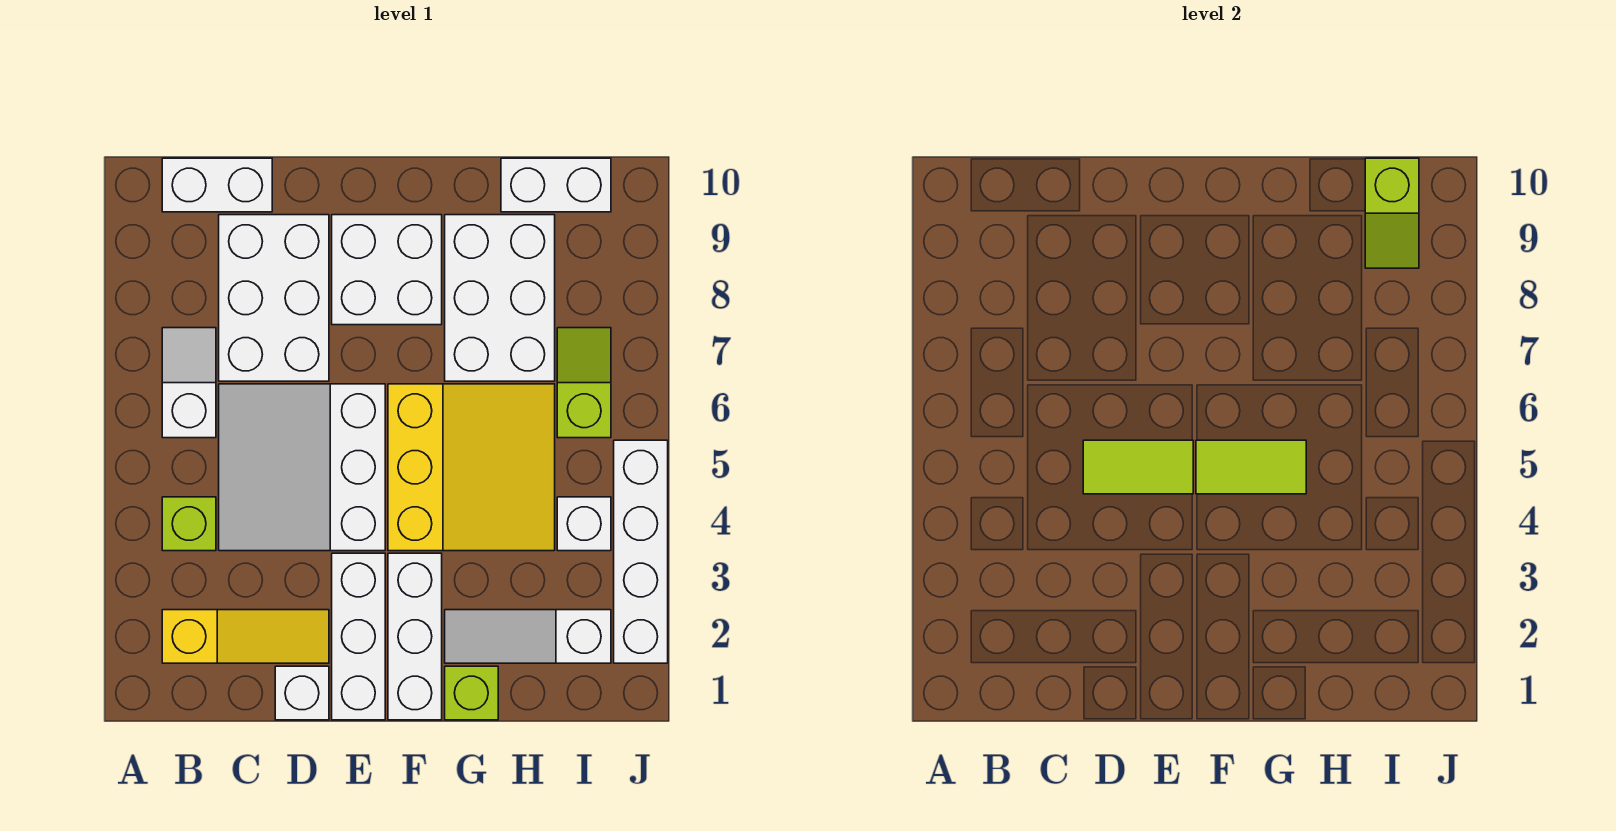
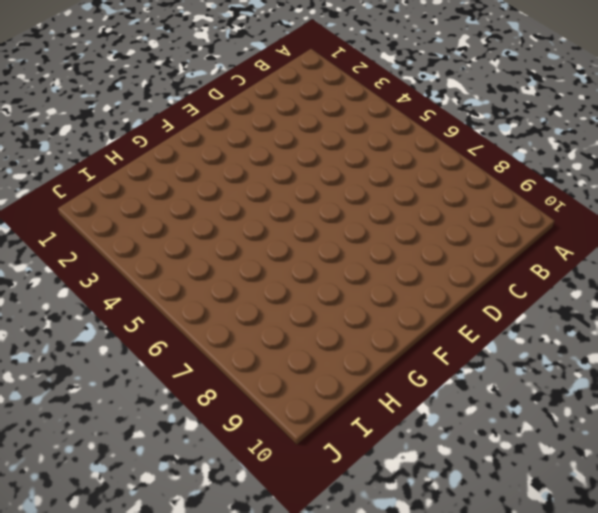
none -> yellow slope B2:D2 level 1 top B
none -> lime brick B4 level 1
none -> white slope B6:B7 level 1 top 6

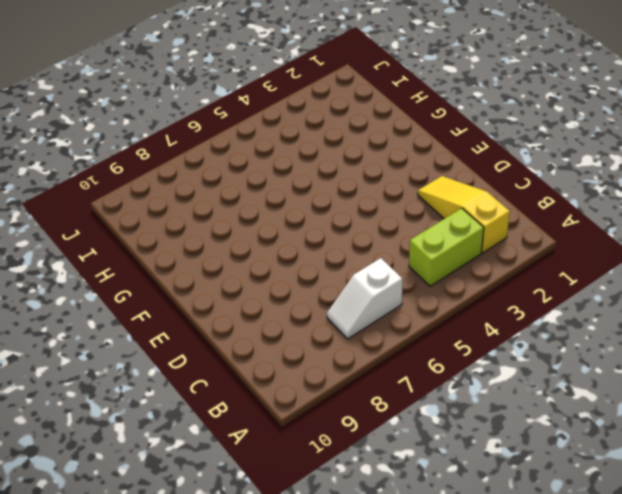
lime brick B3:B4 level 1 -> lime brick B4 level 1
none -> white brick B10:C10 level 1
none -> white slope C4:E6 level 1 top E
none -> white brick C7:D9 level 1

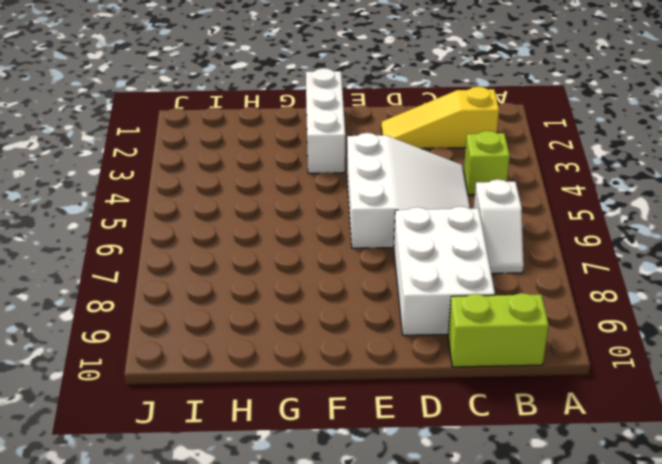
lime brick B10:C10 level 1 -> white brick B10:C10 level 1
none -> white brick D1 level 1
none -> white brick E1:E3 level 1
none -> white brick E8:F9 level 1

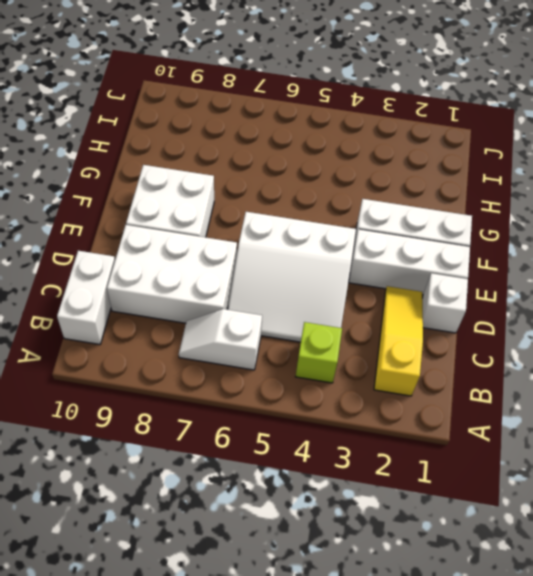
none -> yellow slope F4:H6 level 1 top F
none -> lime brick G1 level 1
none -> white slope G2:I2 level 1 top I

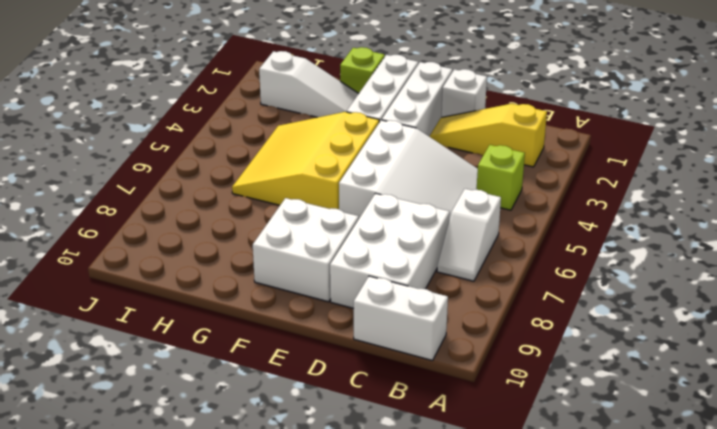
none -> white brick G7:H9 level 1
none -> white brick H10:I10 level 1
none -> white brick I4 level 1

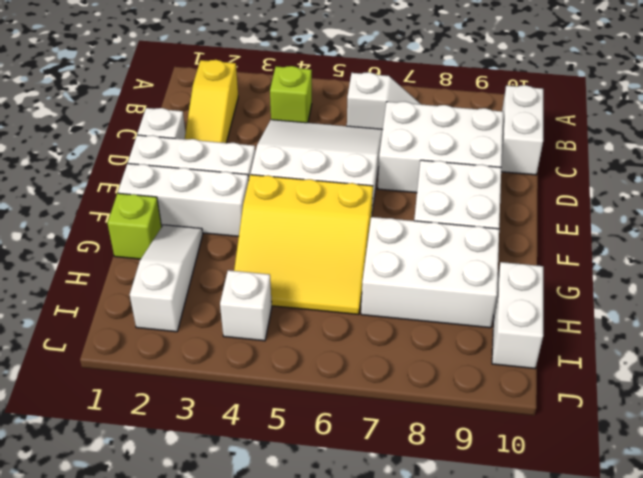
none -> lime slope I6:I7 level 1 top 6
none -> white brick J2:J5 level 1
none -> lime tile D5:E5 level 2

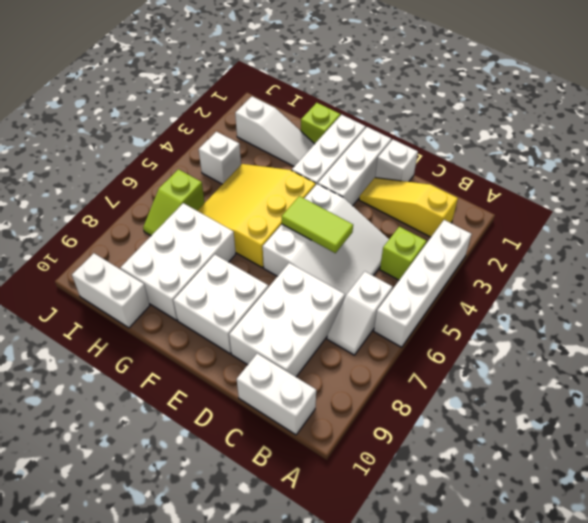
white brick A3:A6 level 1 -> white brick J2:J5 level 1
none -> lime tile F5:G5 level 2
none -> lime slope I9:I10 level 2 top 10

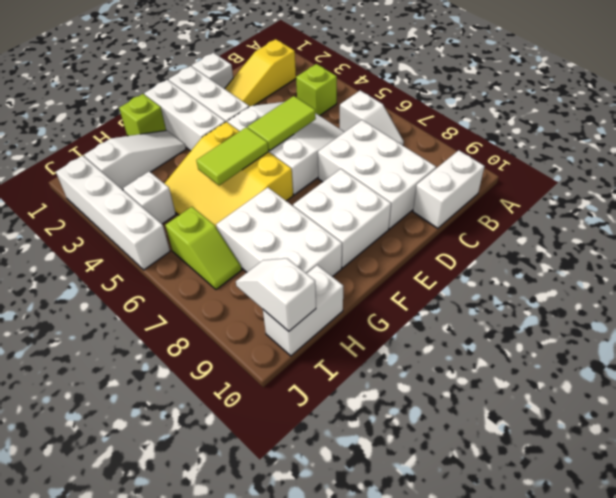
white slope I9:I10 level 2 top 10 -> lime slope I9:I10 level 2 top 10

